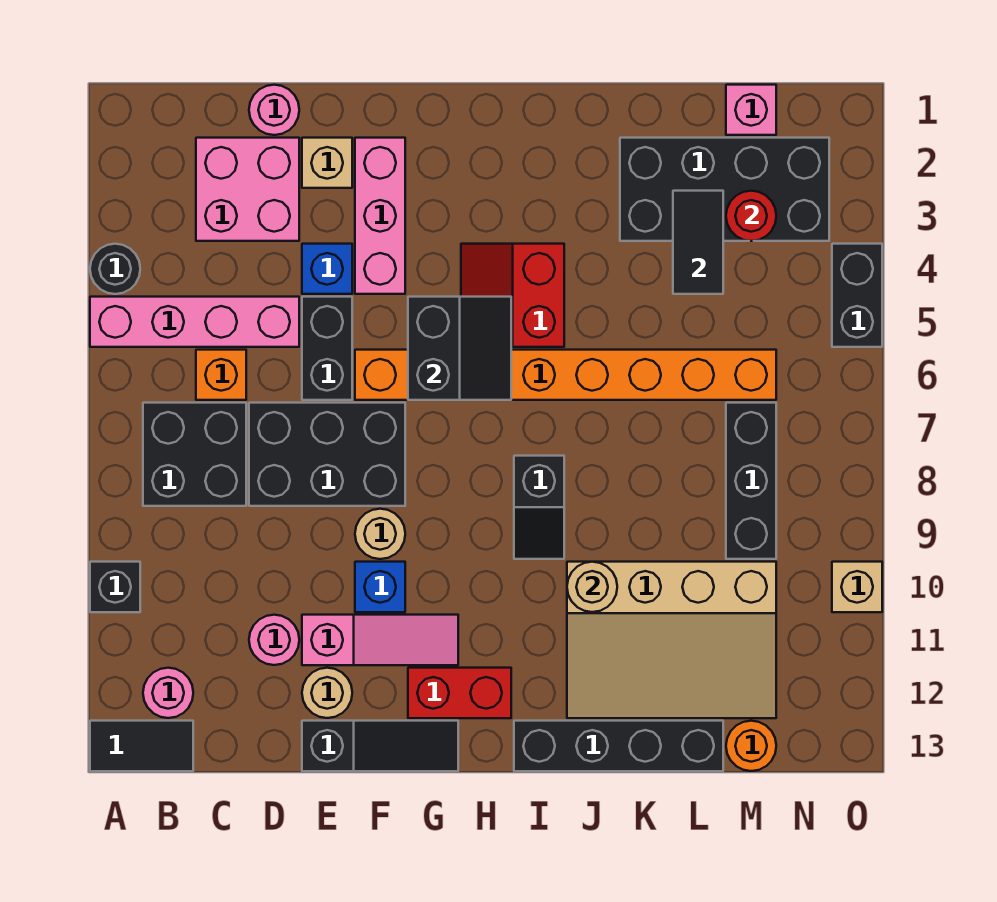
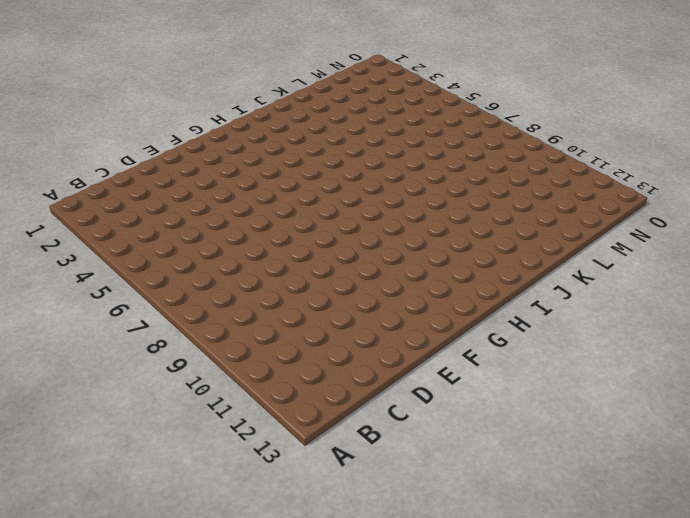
none -> black round brick A4 level 1
none -> pink brick A5:D5 level 1
none -> black brick A10 level 1
none -> black tile A13:B13 level 1

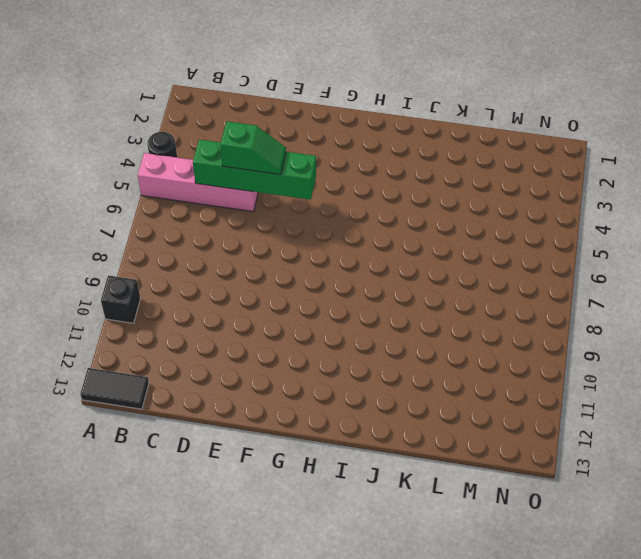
green brick C5:F5 level 2 -> none
green slope D5:E5 level 3 top D -> none
none -> black brick B7:C8 level 1
none -> pink round brick B12 level 1
none -> pink brick C2:D3 level 1
none -> orange brick C6 level 1

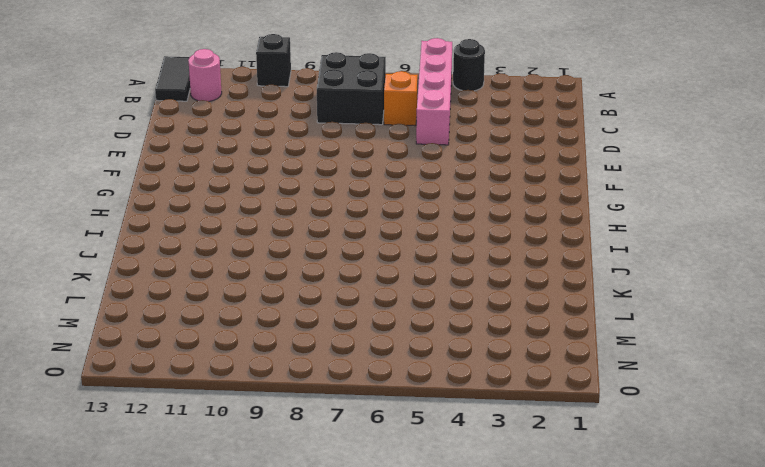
none -> pink brick C2:D3 level 1
none -> pink round brick D1 level 1
none -> black brick D7:F8 level 1
none -> pink round brick D11 level 1

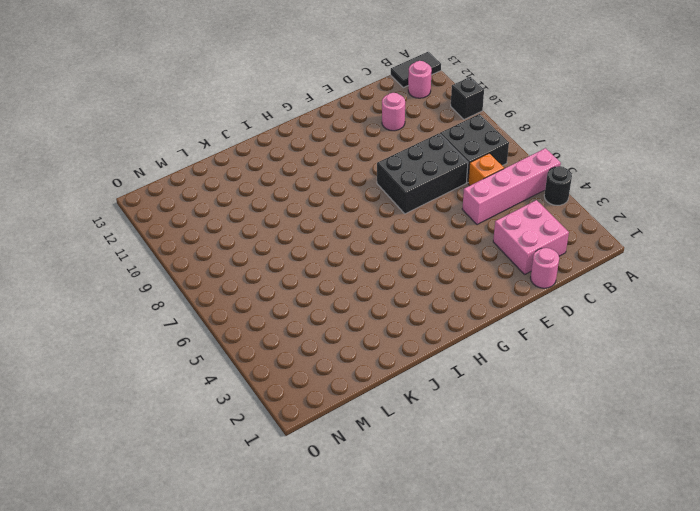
none -> tan brick E2 level 1
none -> blue brick E4 level 1
none -> black brick E5:E6 level 1
none -> pink slope E11:G11 level 1 top E

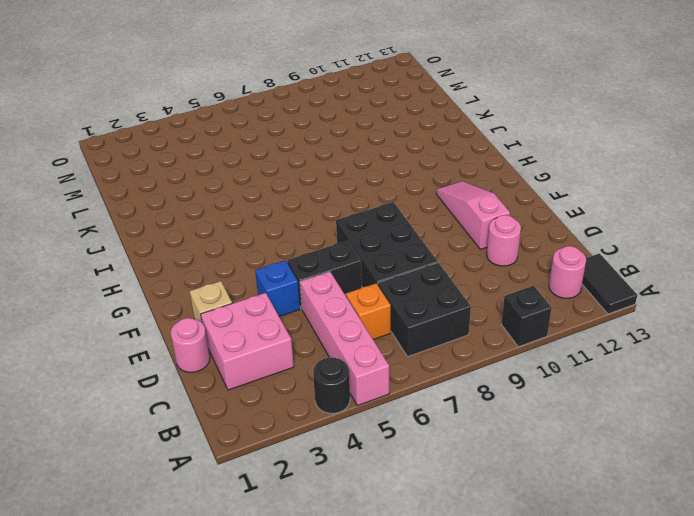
none -> tan round brick E12 level 1
none -> black slope E13:G13 level 1 top E
none -> pink brick F2:F4 level 1
none -> orange brick F6:M6 level 1

